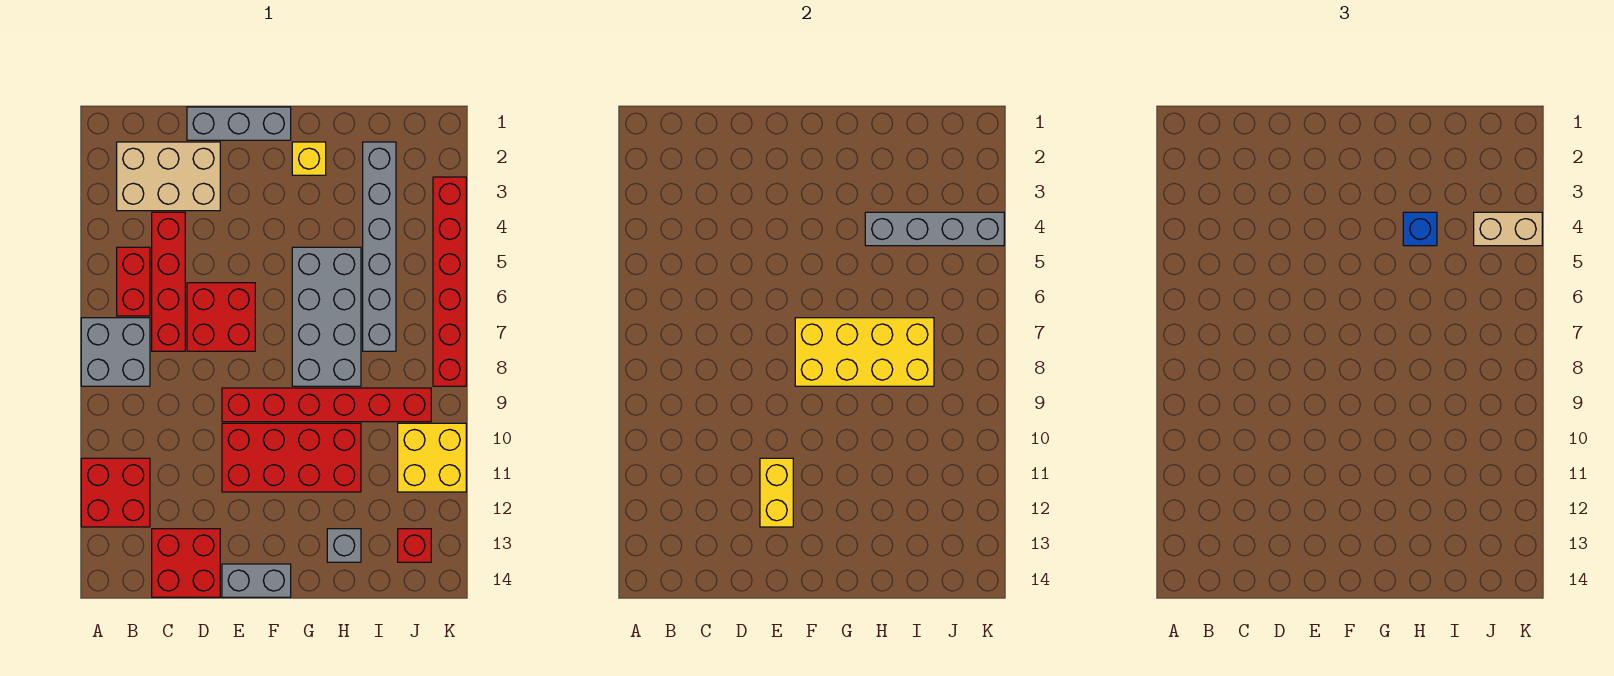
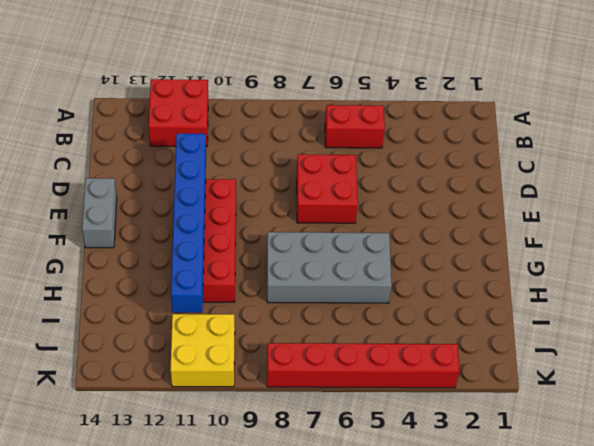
blue brick D11:I11 level 2 -> yellow brick E11:E12 level 2
none -> grey brick A7:B8 level 1
none -> tan brick B2:D3 level 1
none -> red brick C4:C7 level 1

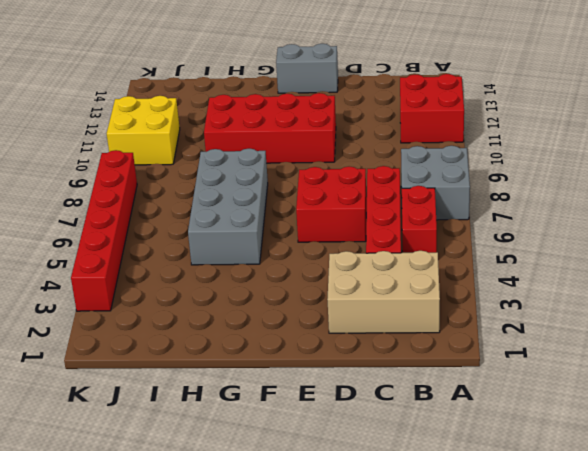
none -> red brick C13:D14 level 1
none -> grey brick D1:F1 level 1
none -> red brick E9:J9 level 1

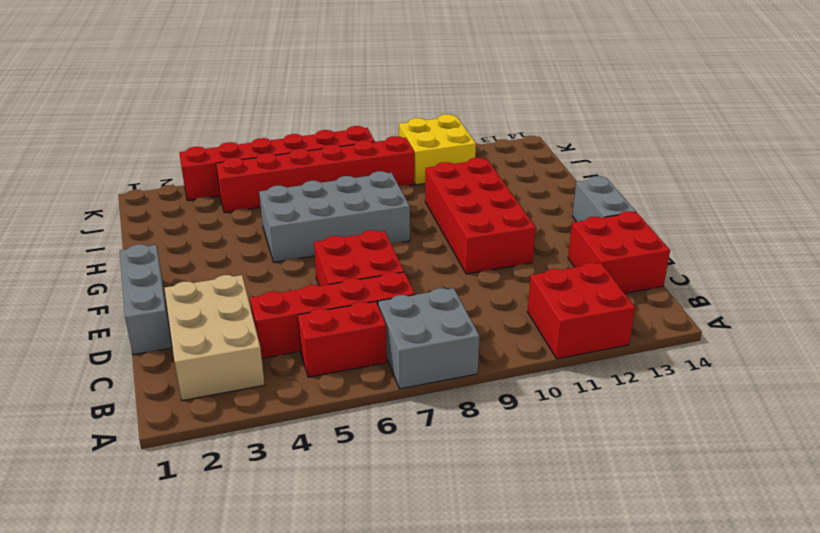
red brick J4:J9 level 1 -> red brick E9:J9 level 1
none -> yellow brick G2 level 1
none -> grey brick H13 level 1
none -> grey brick I2:I7 level 1

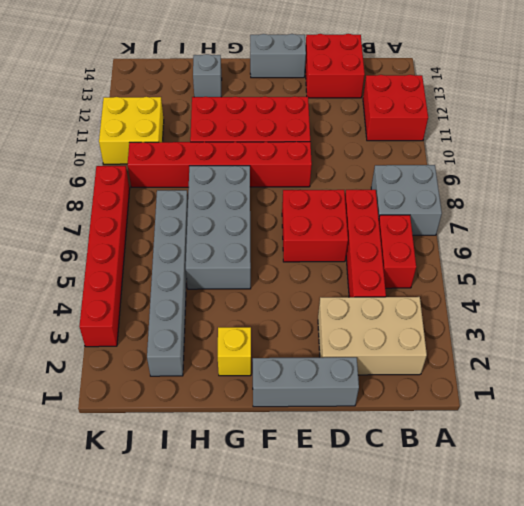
none -> red brick J13 level 1
none -> yellow brick E11:E12 level 2
none -> yellow brick F7:I8 level 2

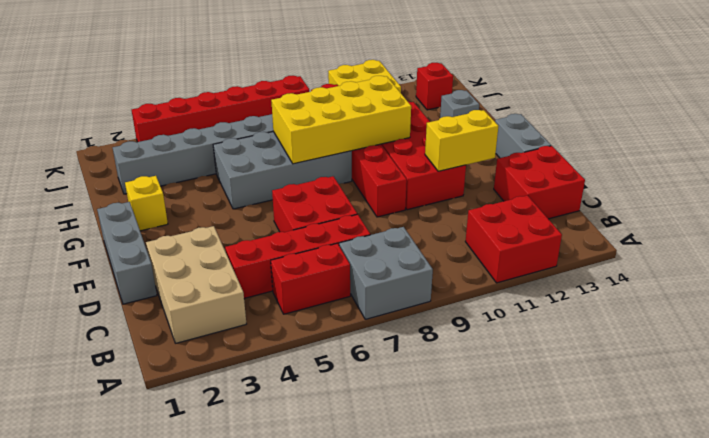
yellow brick G7:H10 level 2 -> yellow brick F7:I8 level 2
none -> grey brick H4:K4 level 2
none -> blue brick H4 level 3
none -> tan brick J4:K4 level 3

